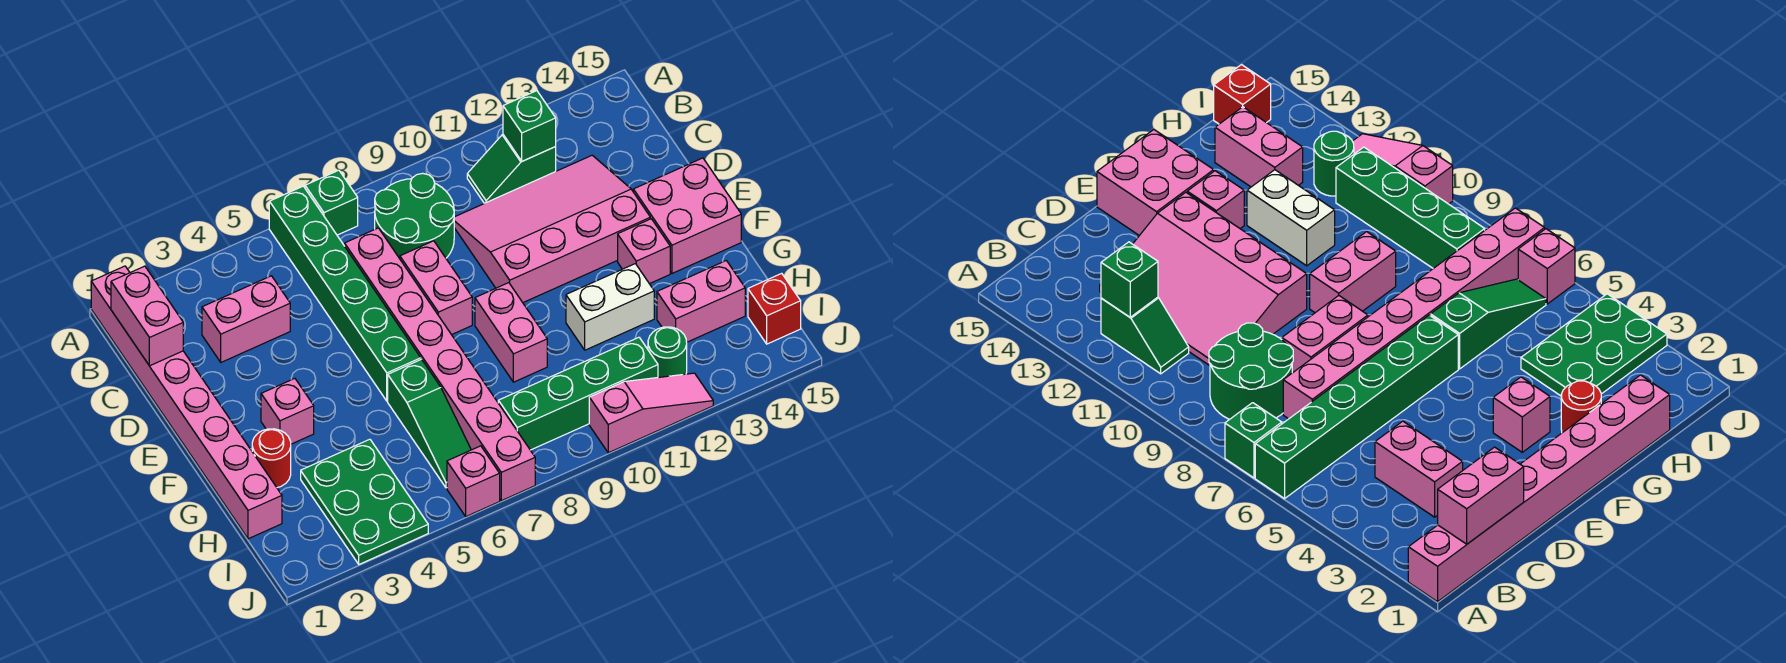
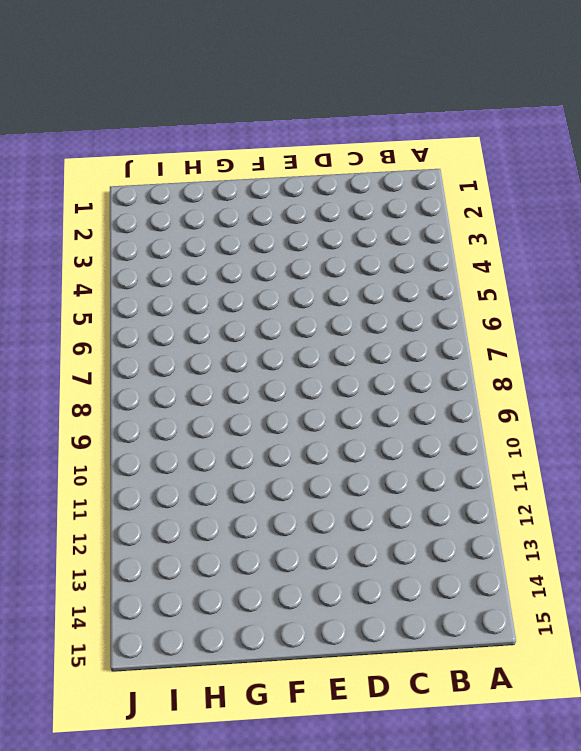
none -> pink brick A1:H1 level 1
none -> green brick A6:F6 level 1
none -> green brick A7 level 1

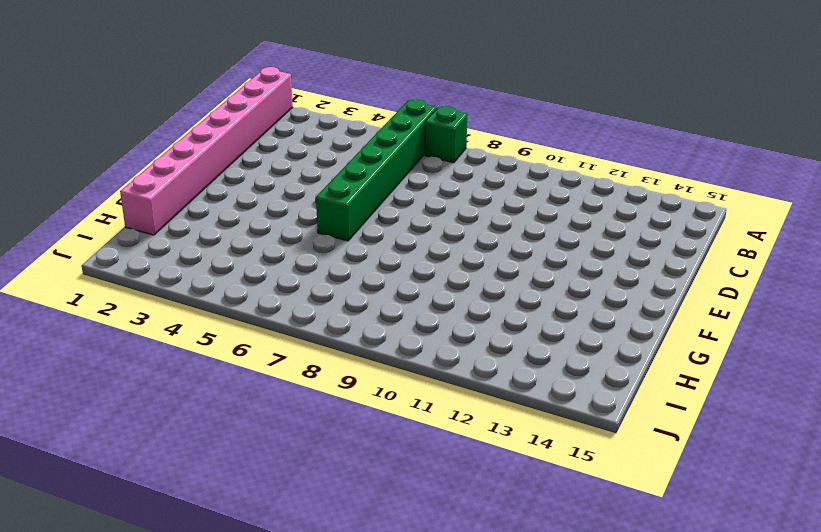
none -> green round brick B8:C9 level 1
none -> green slope B11:B12 level 1 top 12
none -> pink brick C3:C4 level 1

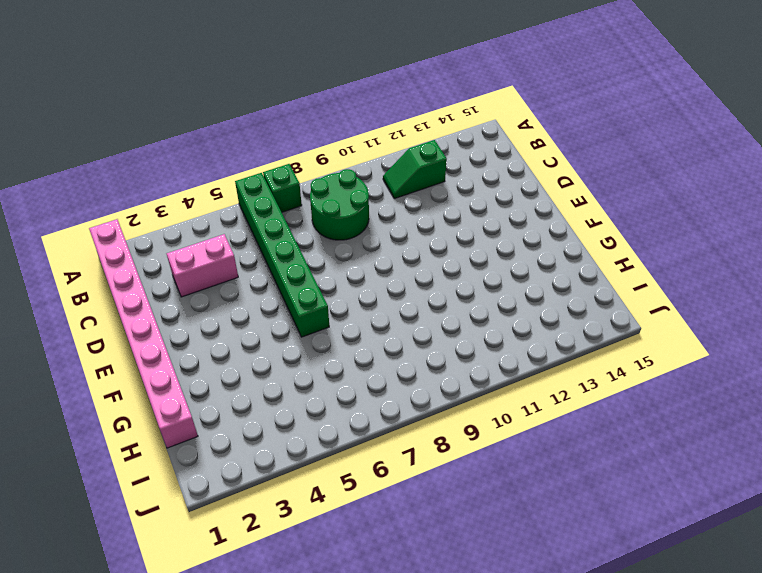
none -> pink brick C7:J7 level 1
none -> pink slope C10:E13 level 1 top E
none -> pink brick D8:E8 level 1

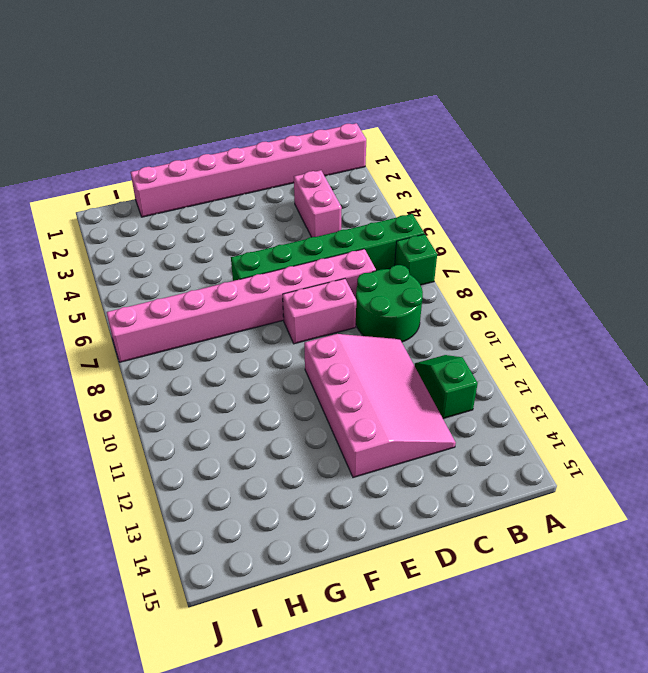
none -> pink brick E14:F15 level 1
none -> pink brick F3 level 1
none -> pink brick F9:G9 level 1

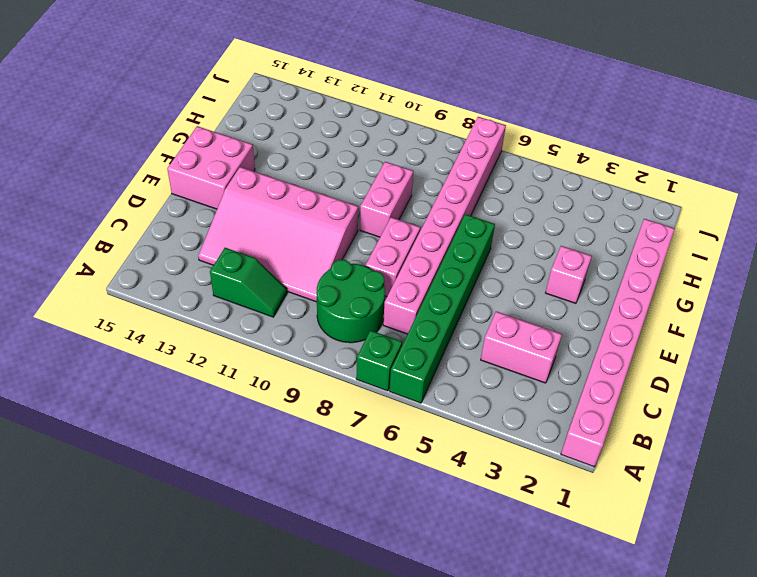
none -> pink brick F13 level 1
none -> red round brick G2 level 1
none -> green slope G6:I6 level 1 top G

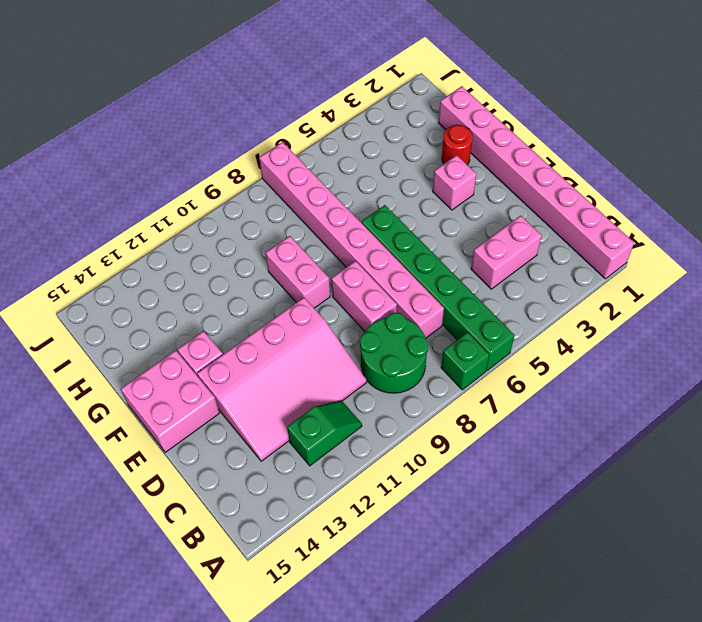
none -> green slope G6:I6 level 1 top G
none -> white brick G11:G12 level 1
none -> green plate H3:J4 level 1

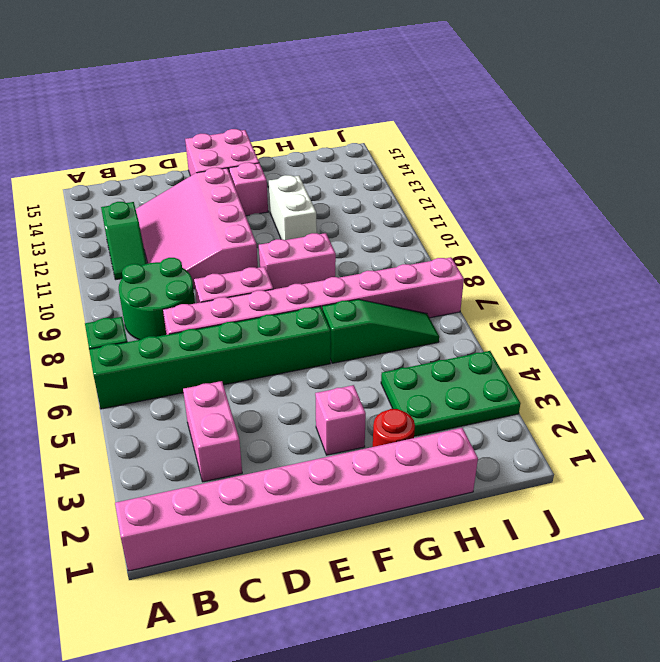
none -> pink brick H13:H14 level 1
none -> green brick I8:I11 level 1
none -> green round brick I12 level 1

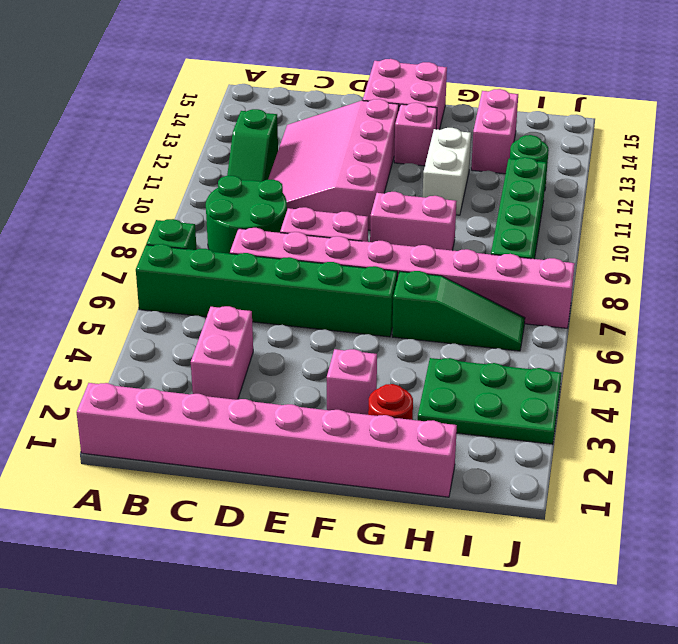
none -> red brick I15 level 1
none -> pink brick J6 level 1
none -> pink slope J10:J12 level 1 top 10

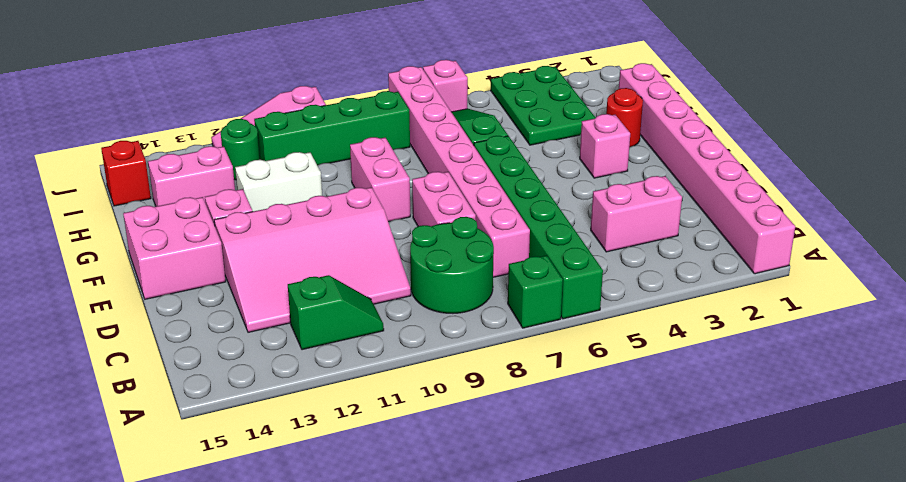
none -> pink brick B1:C1 level 2
none -> green brick B12 level 2

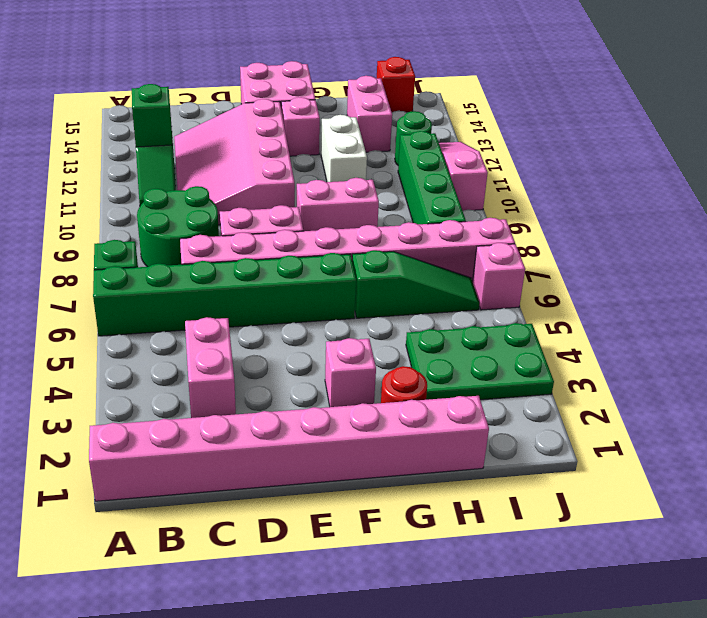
none -> pink brick B1:C1 level 2

